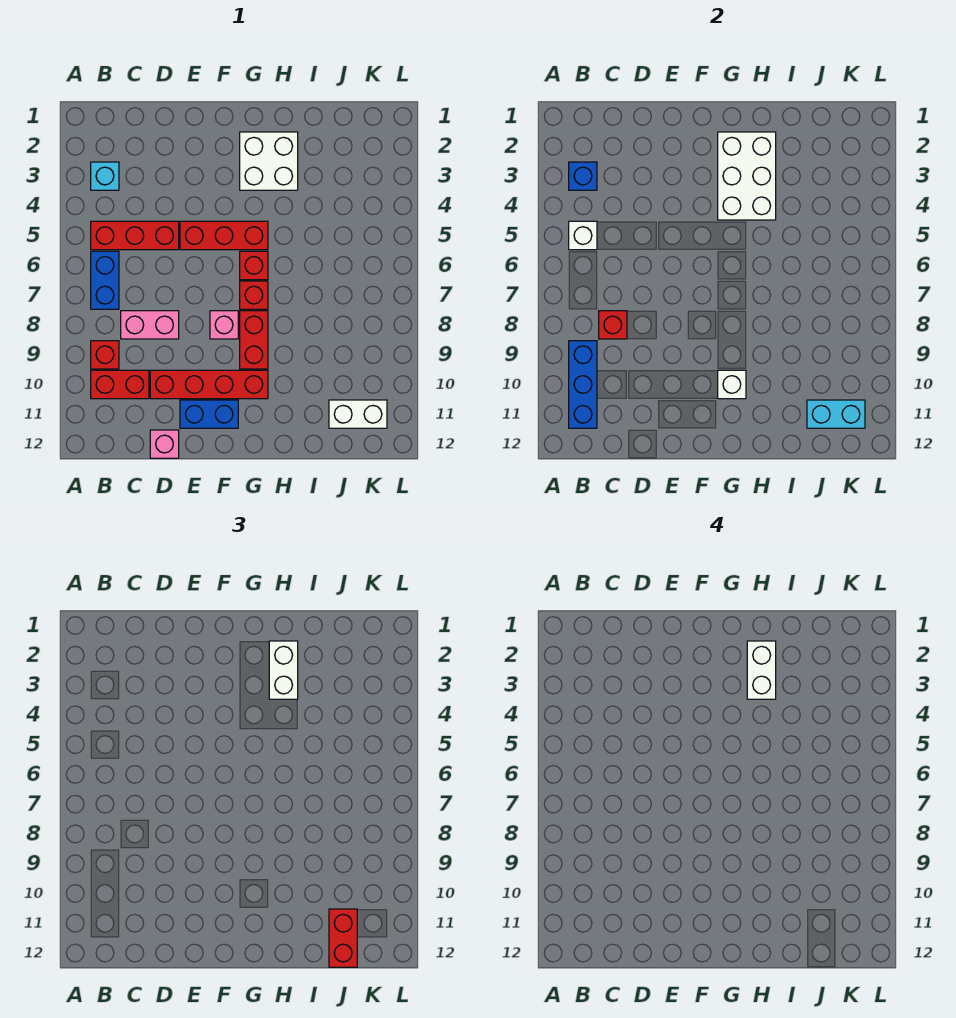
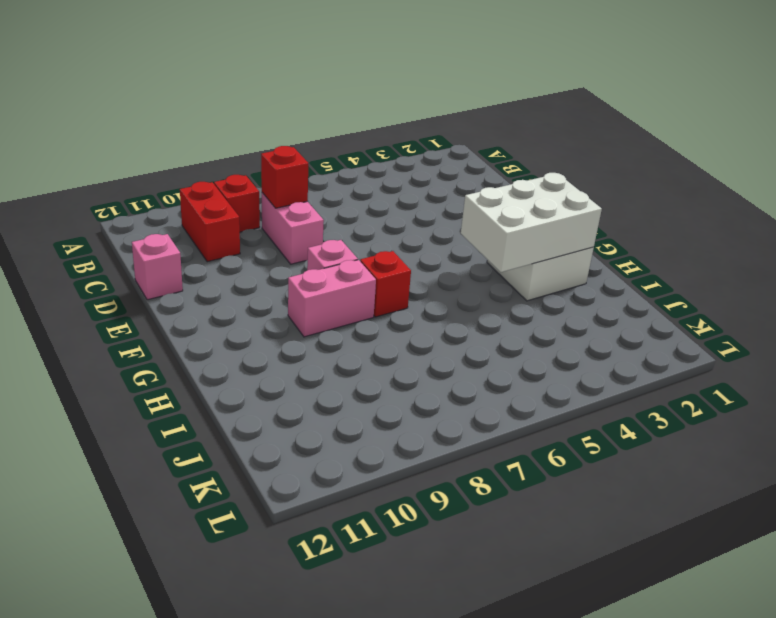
pink brick G8:G9 level 1 -> red brick G8:G9 level 1
none -> cyan brick B3 level 1
none -> red brick B5:D5 level 1
none -> blue brick B6:B7 level 1

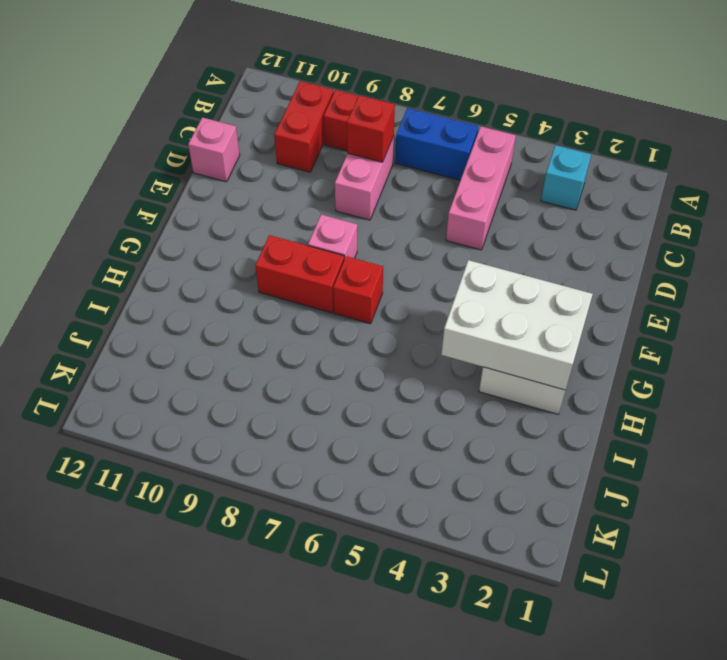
pink brick B5:D5 level 1 -> red brick B5:D5 level 1
none -> red brick D10:G10 level 1
none -> red brick E5:G5 level 1
none -> blue brick E11:F11 level 1

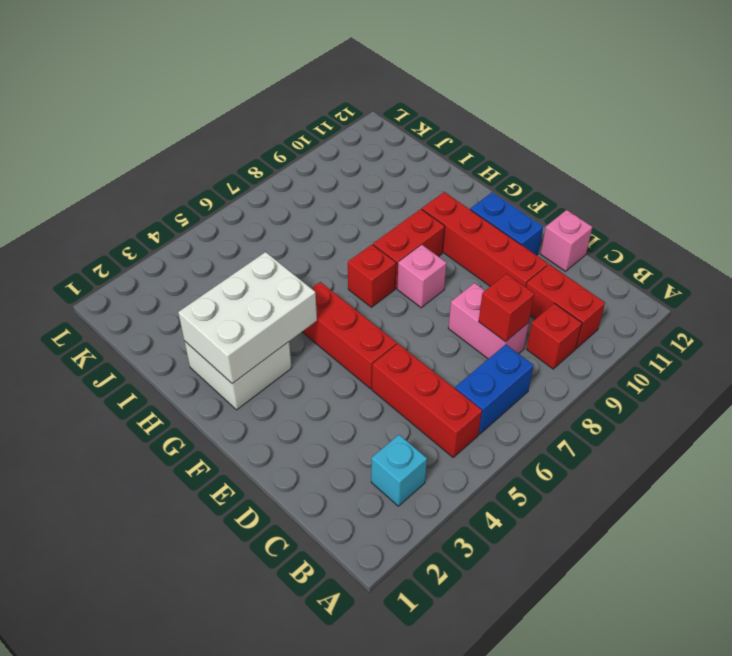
none -> red brick G6 level 1
none -> white brick J11:K11 level 1
none -> blue brick B3 level 2

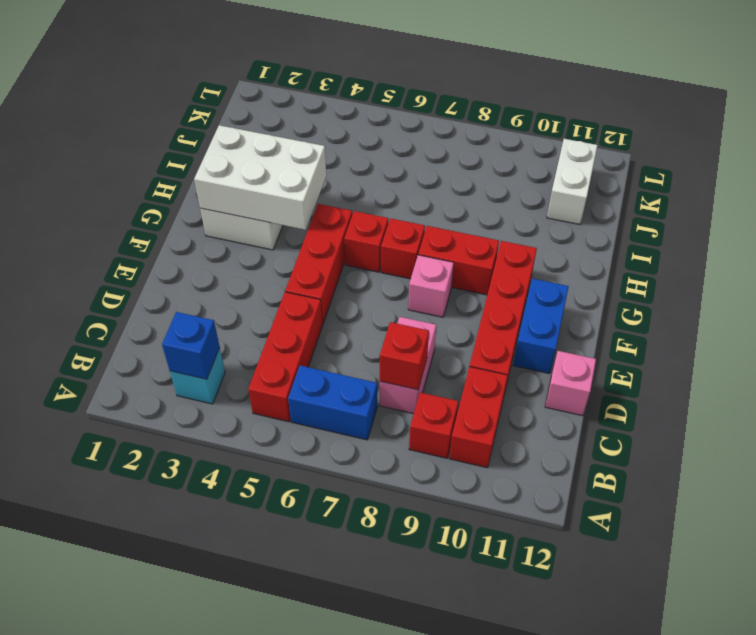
none -> white brick B5 level 2
none -> blue brick B9:B11 level 2
none -> white brick G10 level 2

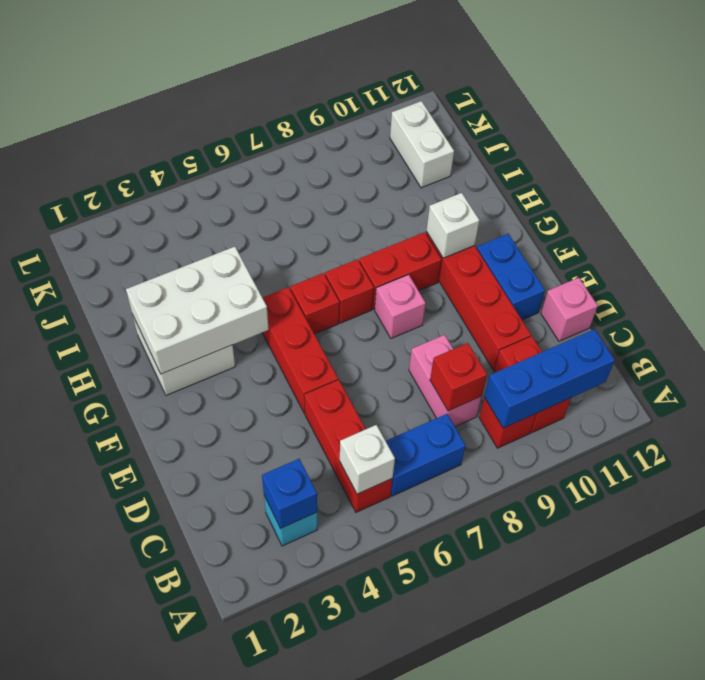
none -> cyan brick J11:K11 level 2
none -> white brick H2:H3 level 3
none -> red brick J11:J12 level 3

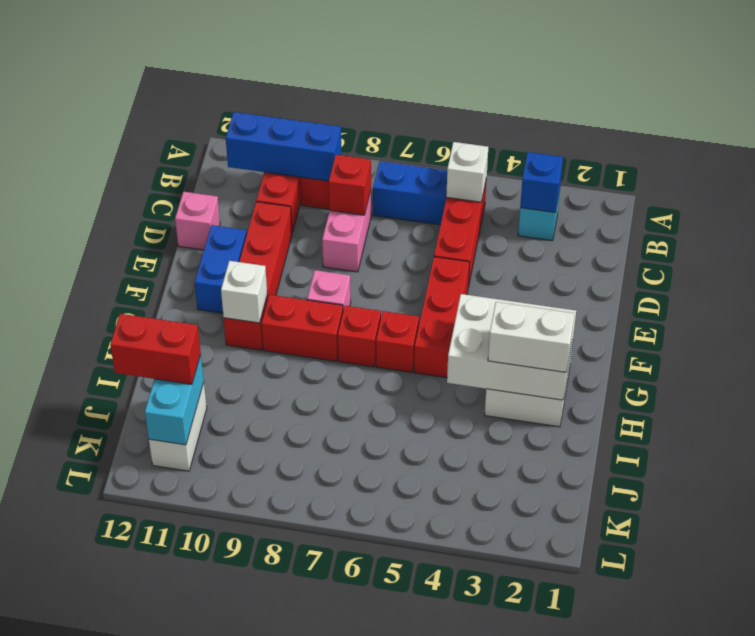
none -> white brick H2:H3 level 4

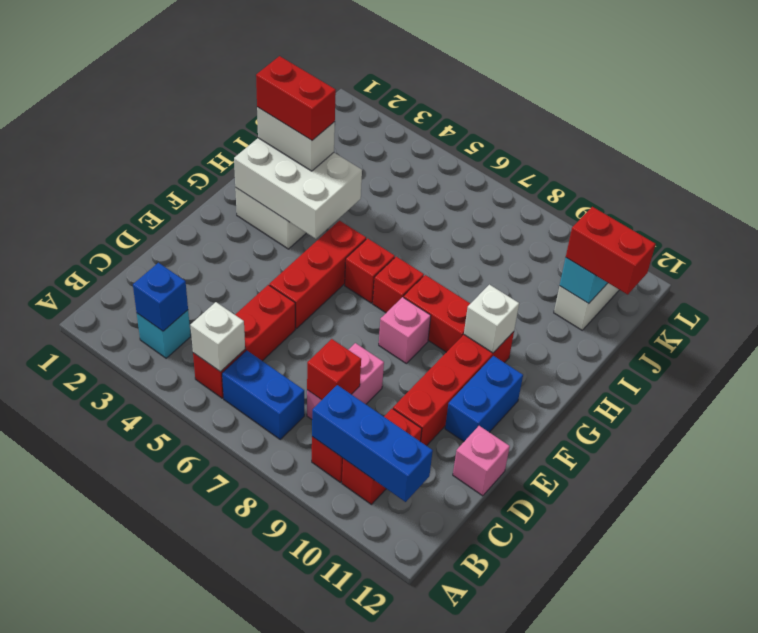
red brick H2:H3 level 4 -> white brick H2:H3 level 4

